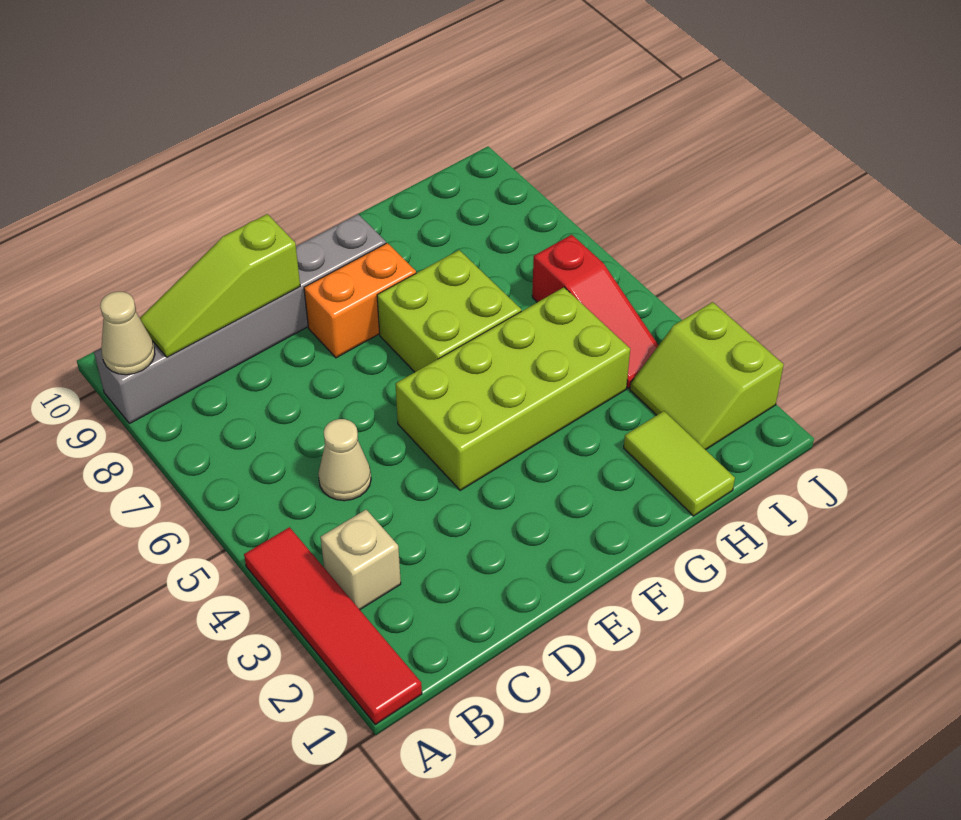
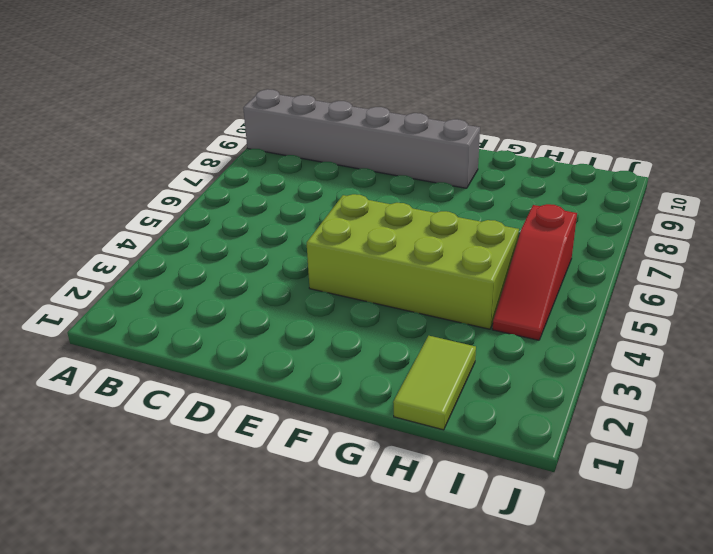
none -> red tile A1:A4 level 1
none -> tan brick B3 level 1
none -> tan cone C5 level 1

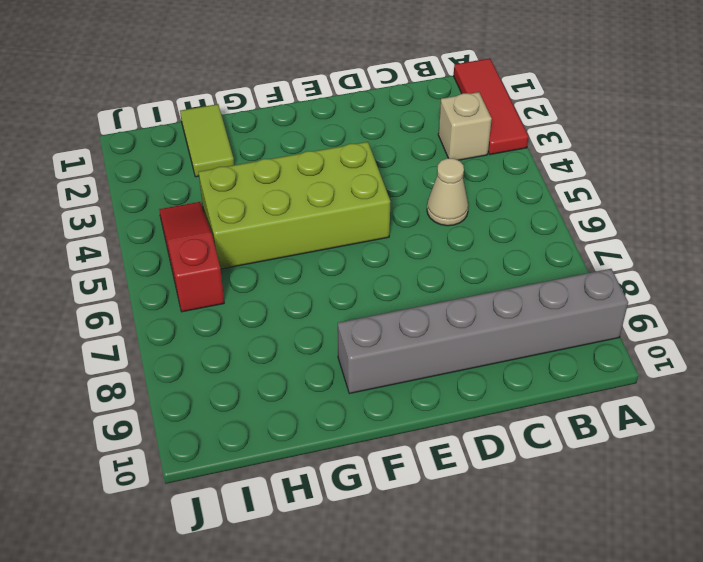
red tile A1:A3 level 1 -> red tile A1:A4 level 1
none -> orange brick E8:F8 level 1
none -> lime brick F6:G7 level 1
none -> lime slope I2:J3 level 1 top J

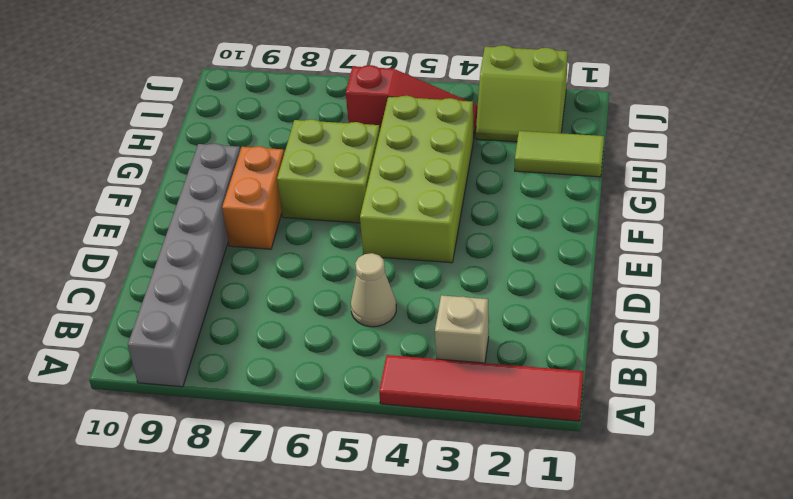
none -> tan cone A9 level 2
none -> lime slope B9:D9 level 2 top D

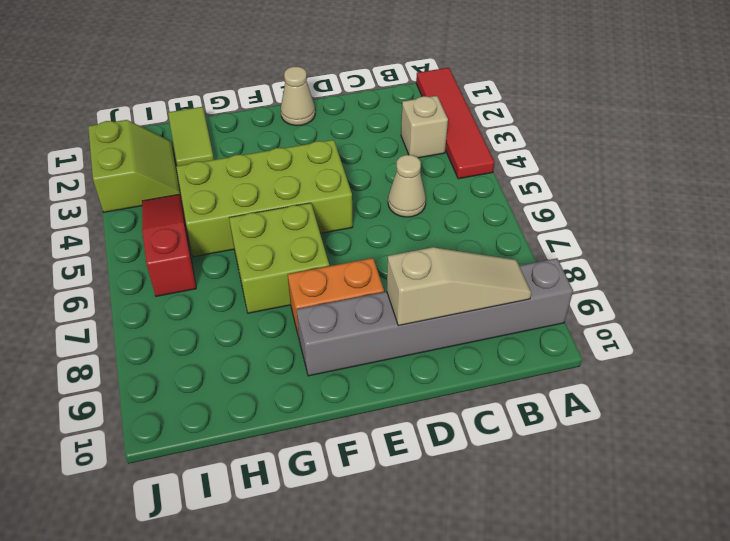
tan slope B9:D9 level 2 top D -> lime slope B9:D9 level 2 top D
tan cone E1 level 1 -> tan cone A9 level 2

